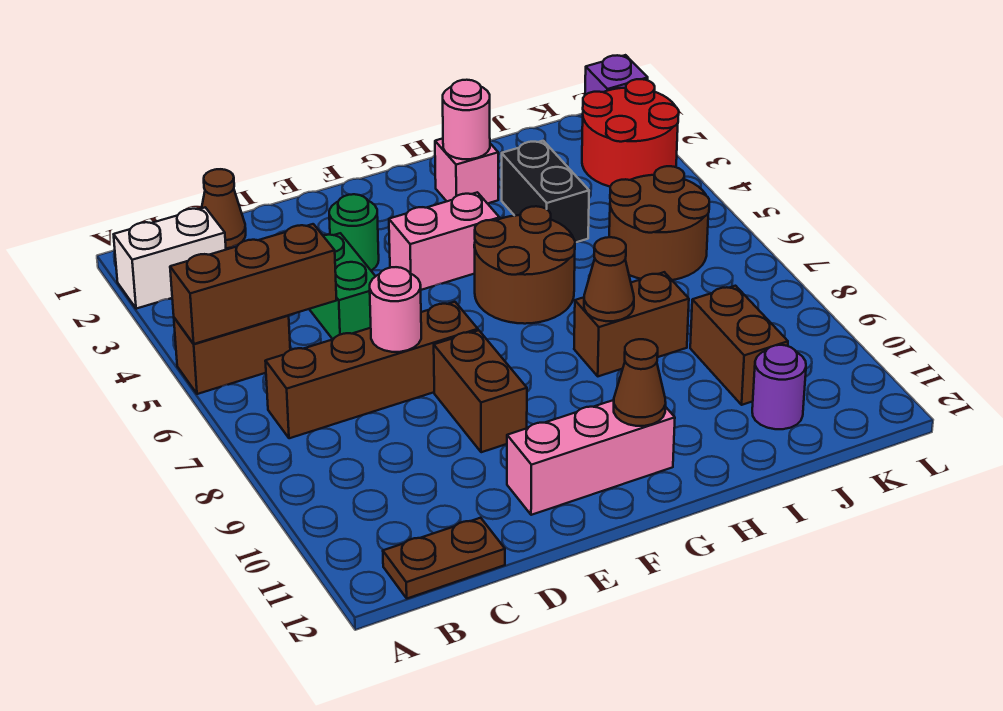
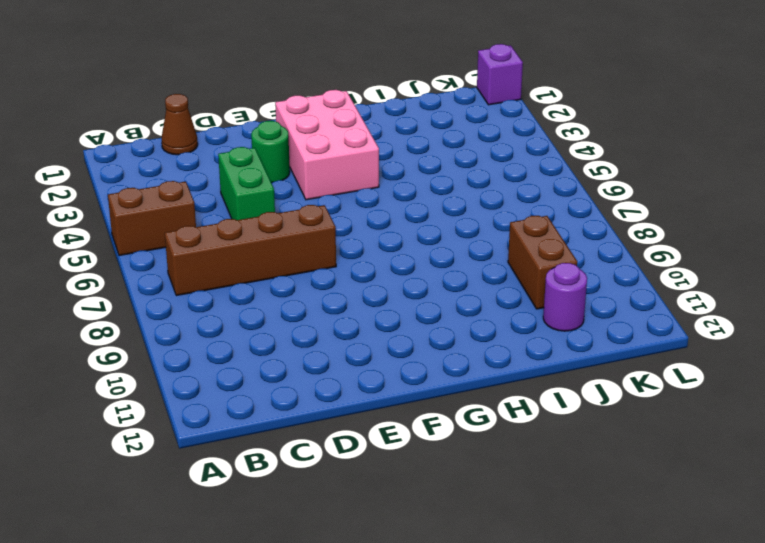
pink brick F2:G4 level 1 -> pink brick F4:G4 level 1
none -> white brick A2:B2 level 1
none -> brown plate B12:C12 level 1
none -> brown brick E8:E9 level 1

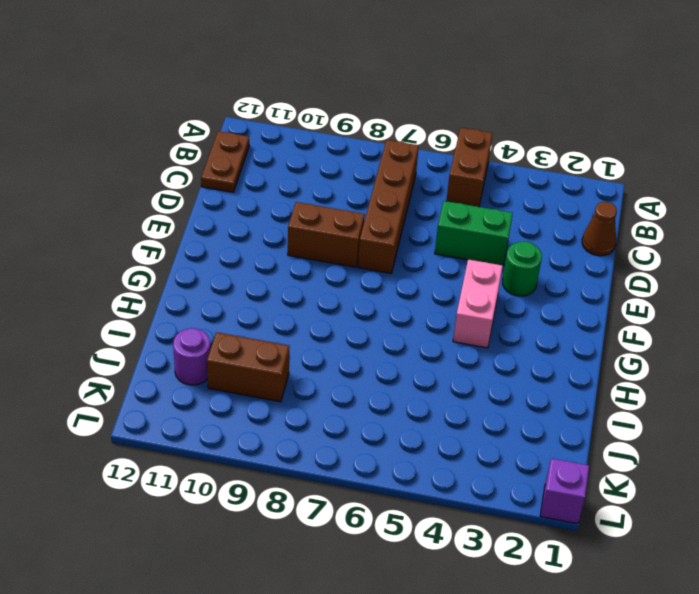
none -> white brick A2:B2 level 1
none -> pink brick E11:G11 level 1
none -> brown round brick G5:H6 level 1

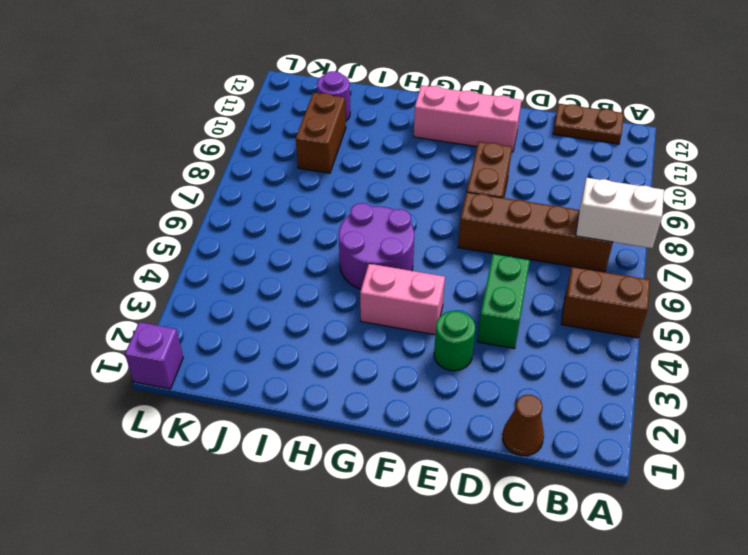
white brick A7:B7 level 2 -> white brick A2:B2 level 1
purple round brick G5:H6 level 1 -> brown round brick G5:H6 level 1
none -> pink brick H2 level 1
none -> brown brick H8:I8 level 1
none -> black brick I3:I4 level 1

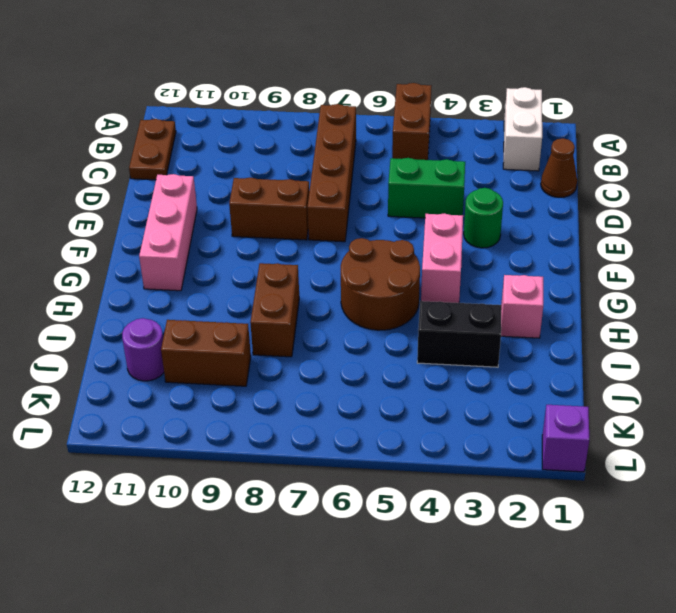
none -> brown round brick J5:K6 level 1
none -> red round brick K2:L3 level 1
none -> brown brick A5:C5 level 2

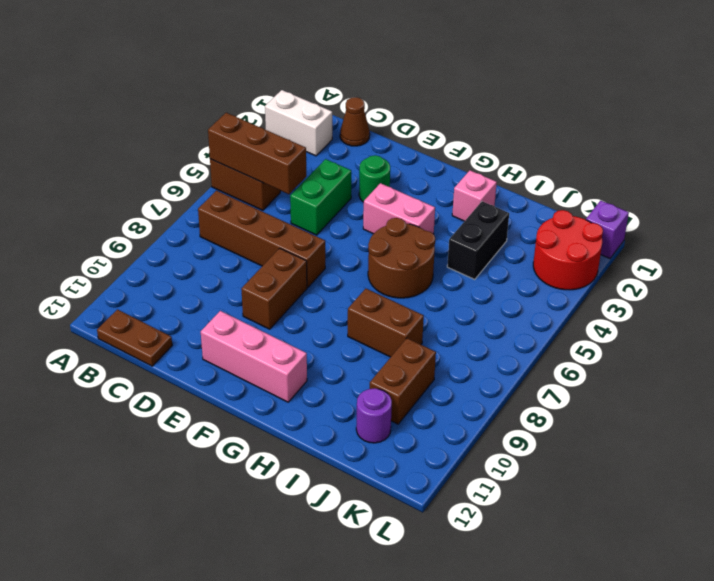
none -> brown round brick J5:K6 level 1
none -> pink round brick D7 level 2
none -> brown cone G11 level 2

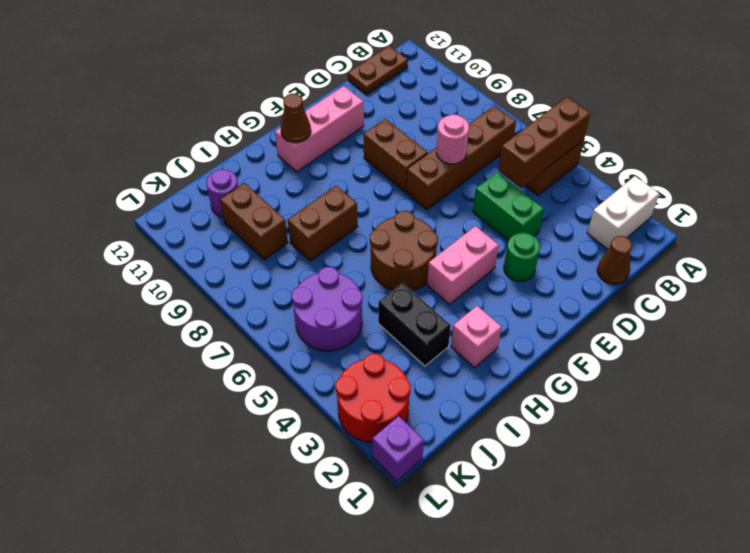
purple round brick J5:K6 level 1 -> brown round brick J5:K6 level 1
none -> pink round brick H2 level 2
none -> brown cone H8 level 2

